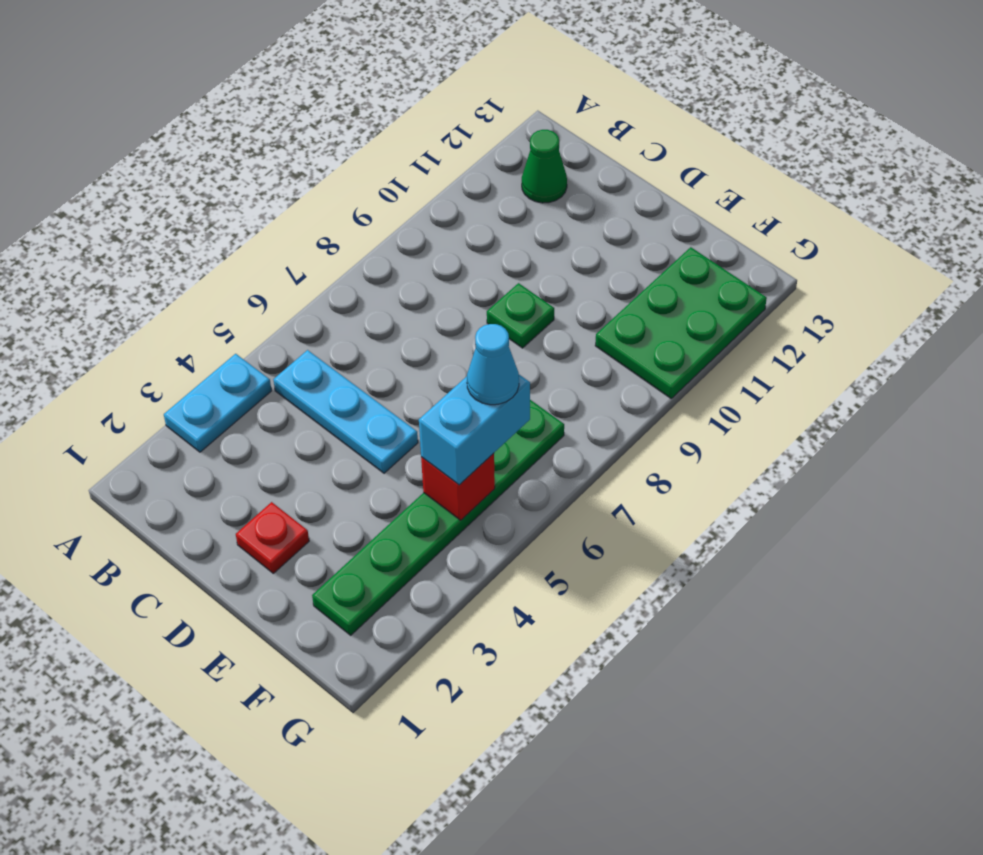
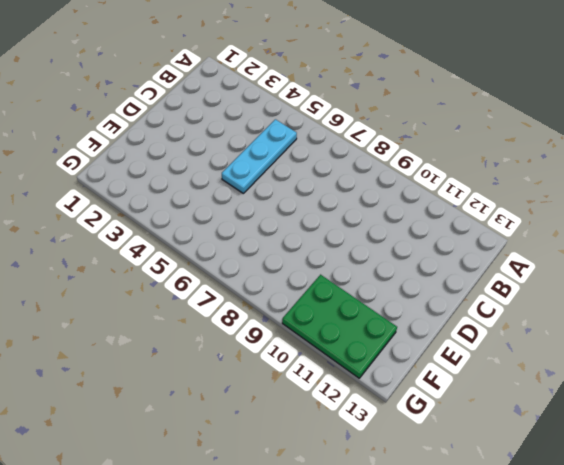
none -> cyan plate A3:A4 level 1
none -> green cone B12 level 1

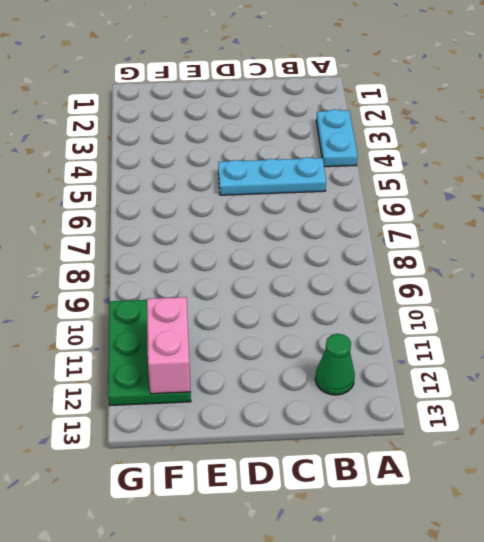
pink brick F11:F12 level 2 -> none
none -> red plate D2 level 1
none -> green plate D9 level 1

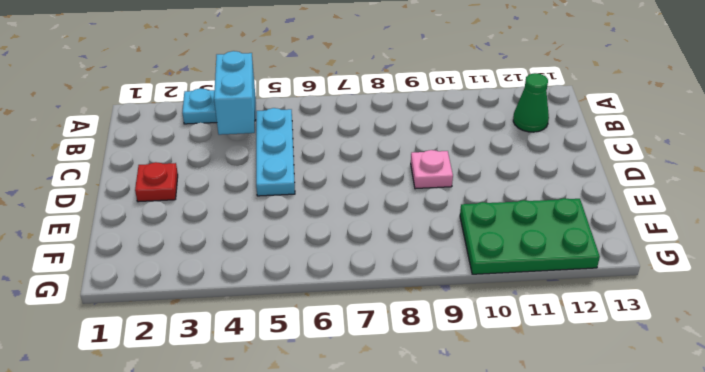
cyan brick A4:B4 level 2 -> cyan brick F5:F6 level 3
pink plate D9 level 1 -> green plate D9 level 1
none -> green plate F2:F7 level 1
none -> red brick F5 level 2

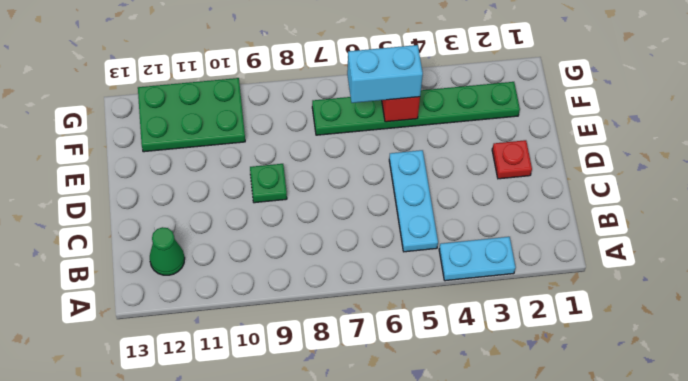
none -> cyan cone F6 level 4

